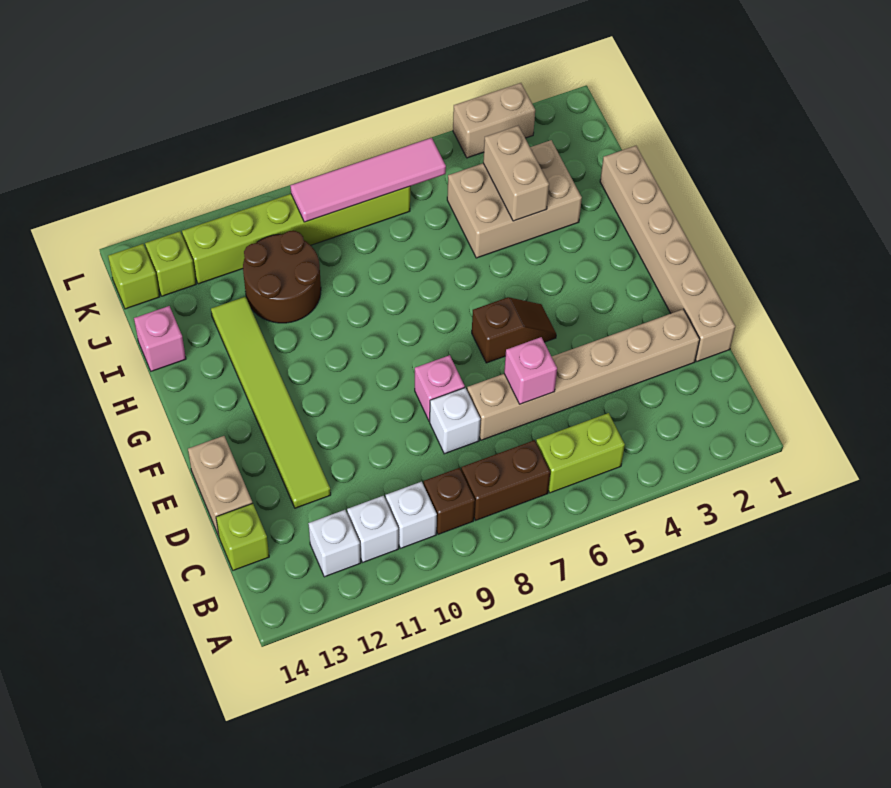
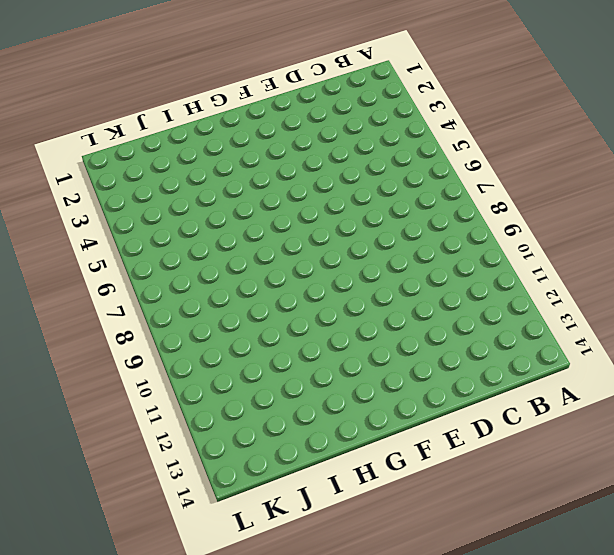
none -> lime brick B5:B6 level 1
none -> brown brick B7:B8 level 1
none -> brown brick B9 level 1

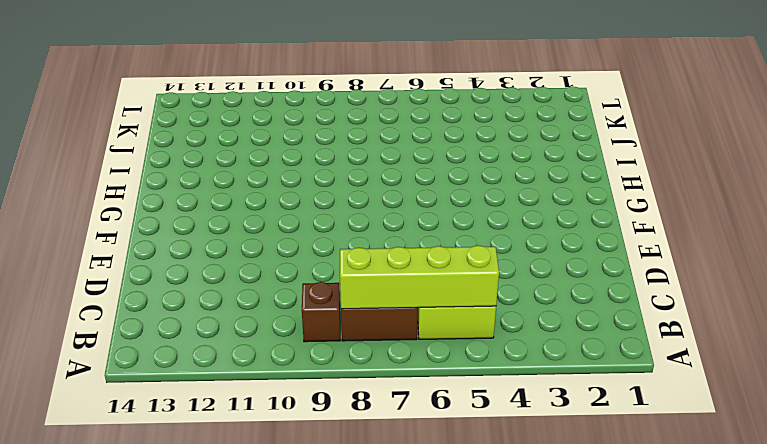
lime brick B5:B8 level 2 -> none
none -> white brick B10 level 1
none -> white brick B11 level 1
none -> white brick B12 level 1

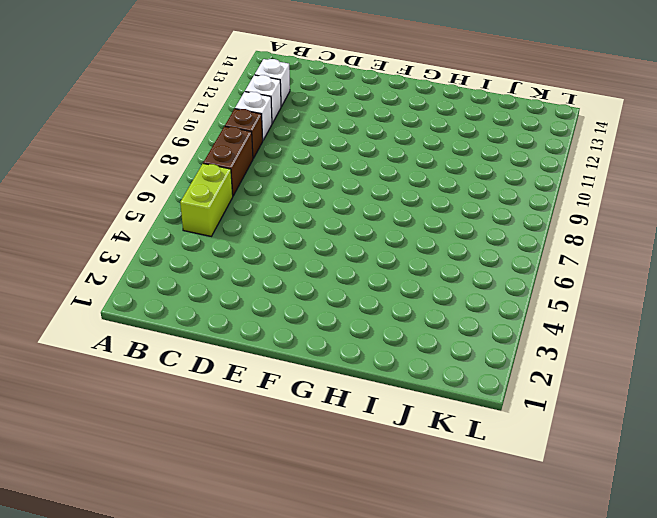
none -> lime brick C14 level 1
none -> tan brick D1:I1 level 1
none -> tan brick D2:D7 level 1

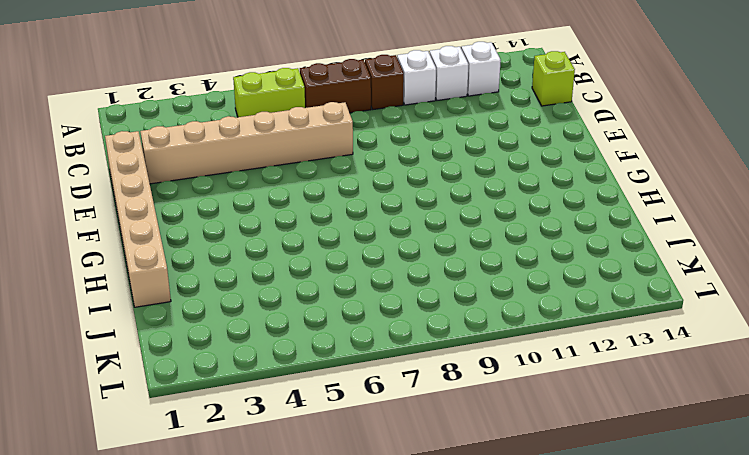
none -> white brick D8 level 1
none -> lime tile D12:I12 level 1
none -> tan brick D14:E14 level 1

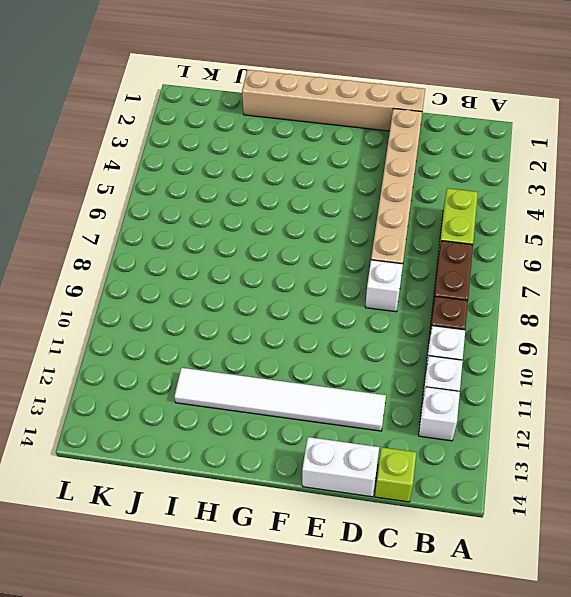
white tile D12:I12 level 1 -> lime tile D12:I12 level 1
white brick D14:E14 level 1 -> tan brick D14:E14 level 1
none -> pink brick E8 level 1
none -> brown slope F5:F6 level 1 top 6
none -> tan brick I3:J5 level 1

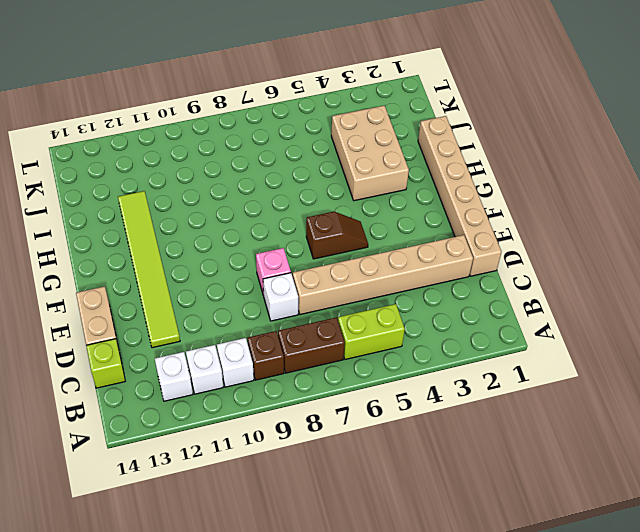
tan brick H3:J4 level 1 -> tan brick I3:J5 level 1
none -> brown round brick I10:J11 level 1
none -> pink brick I14 level 1
none -> lime brick K7:K12 level 1

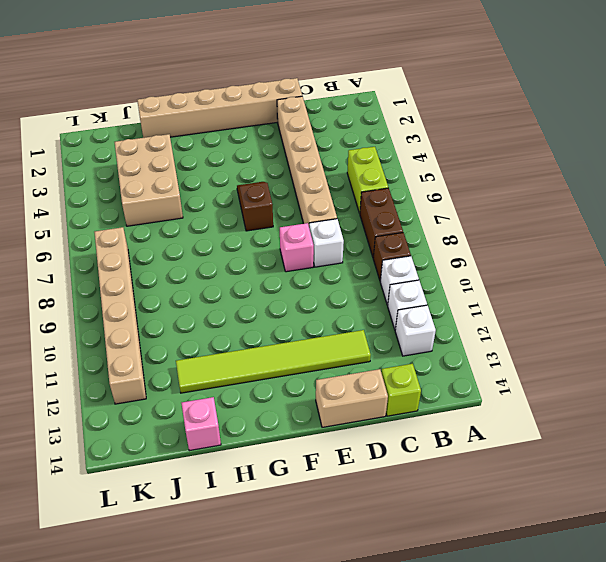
tan brick K7:K12 level 1 -> lime brick K7:K12 level 1
none -> brown round brick I10:J11 level 1
none -> lime brick K13 level 1
none -> lime brick K14 level 1

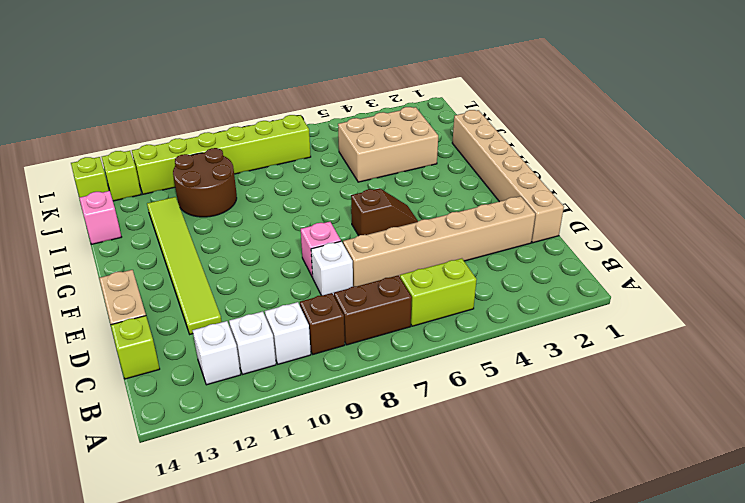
none -> tan brick L3:L4 level 1
none -> pink brick D6 level 2
none -> tan brick I4:J4 level 2

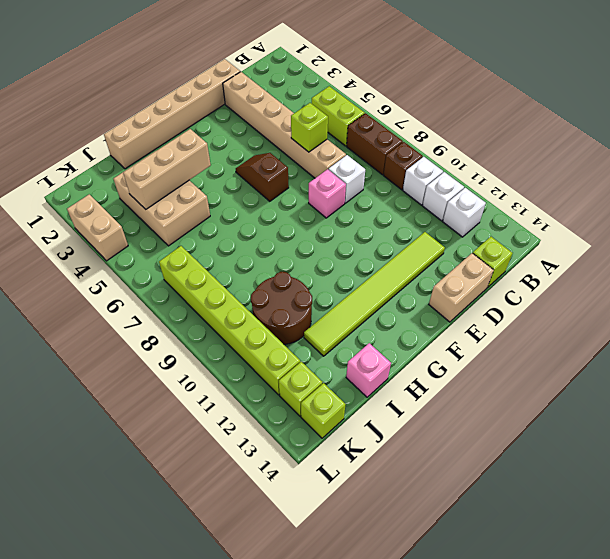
lime brick D6 level 2 -> pink brick D6 level 2
tan brick H4:J4 level 2 -> tan brick I4:J4 level 2
none -> pink tile K6:K9 level 2

